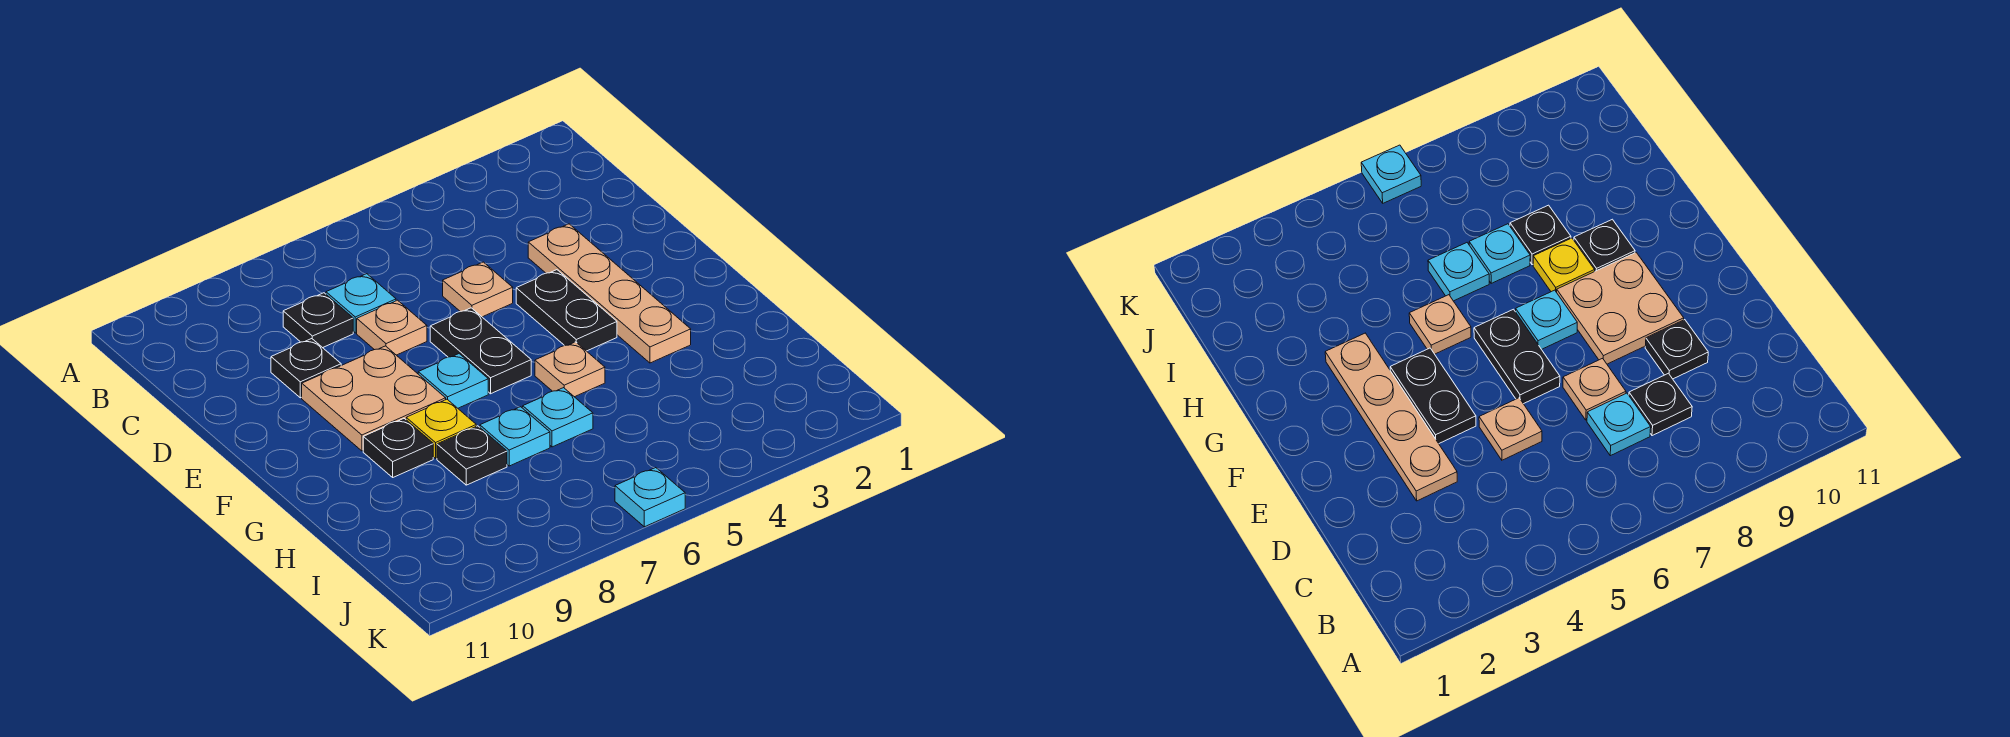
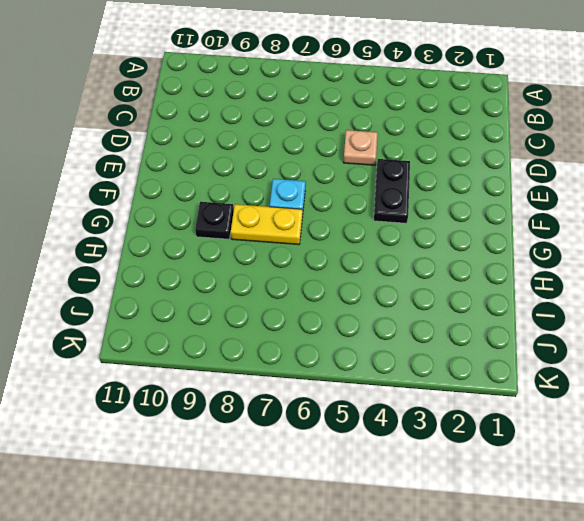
yellow plate G7:G8 level 1 -> yellow plate G8 level 1
none -> cyan plate C7 level 1
none -> black plate C8 level 1
none -> tan plate D3:G3 level 1

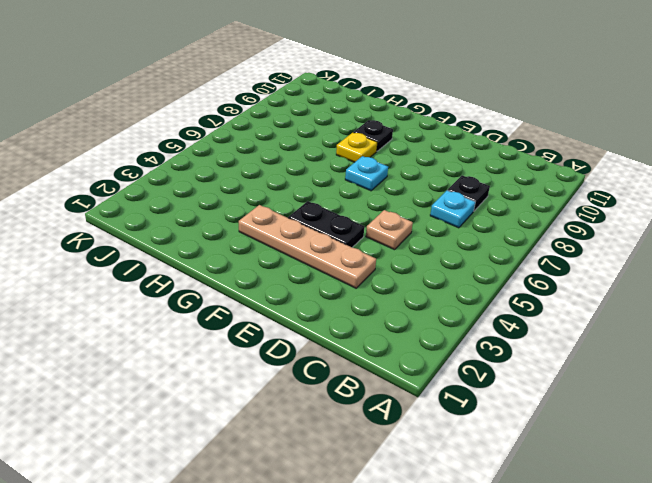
none -> tan plate D7 level 1
none -> black plate D9 level 1
none -> black plate E6:F6 level 1

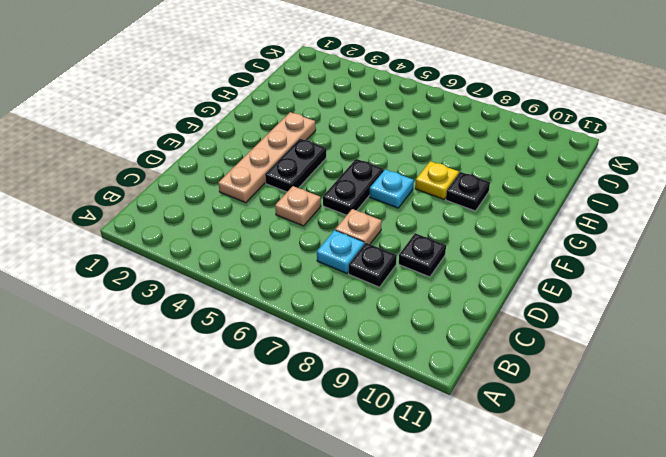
none -> tan plate E8:F9 level 1
none -> tan plate G5 level 1
none -> cyan plate H6 level 1

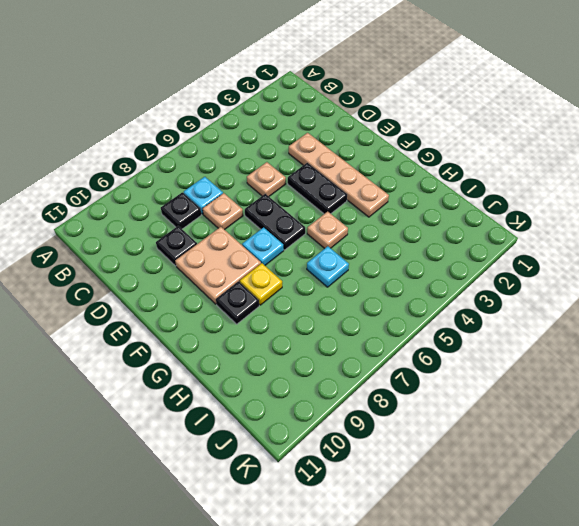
none -> cyan plate H7 level 1
none -> black plate H8 level 1
none -> cyan plate K6 level 1

